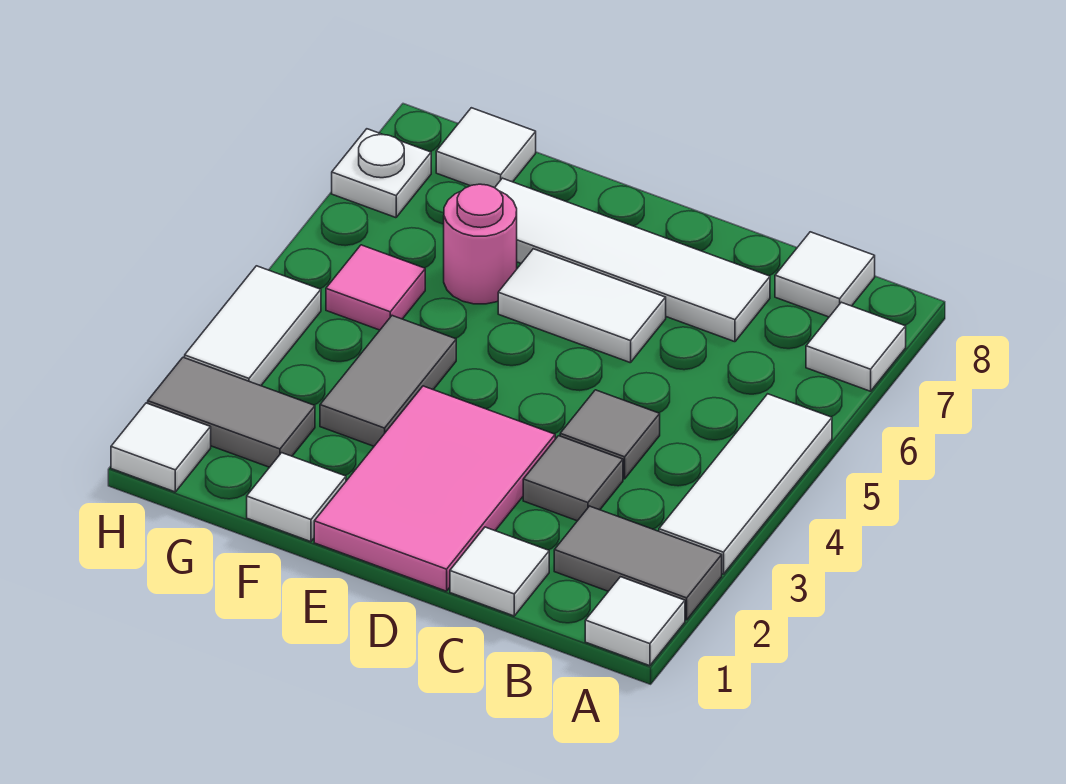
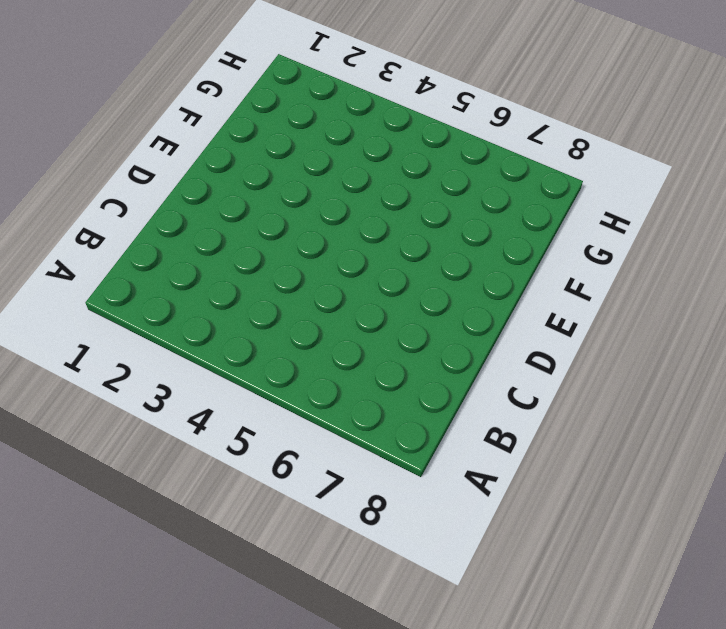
none -> white tile A1 level 1
none -> grey tile A2:B2 level 1
none -> white tile A3:A5 level 1

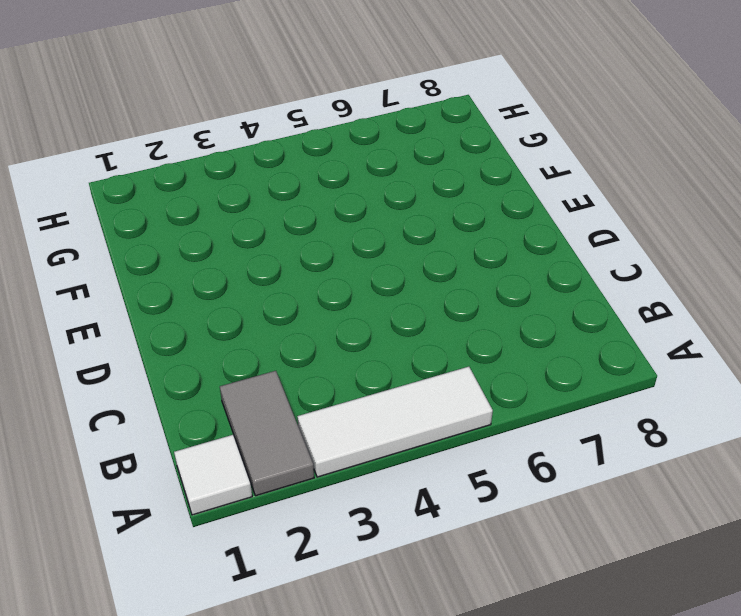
none -> white tile A7 level 1
none -> white tile B8 level 1
none -> white tile C1 level 1

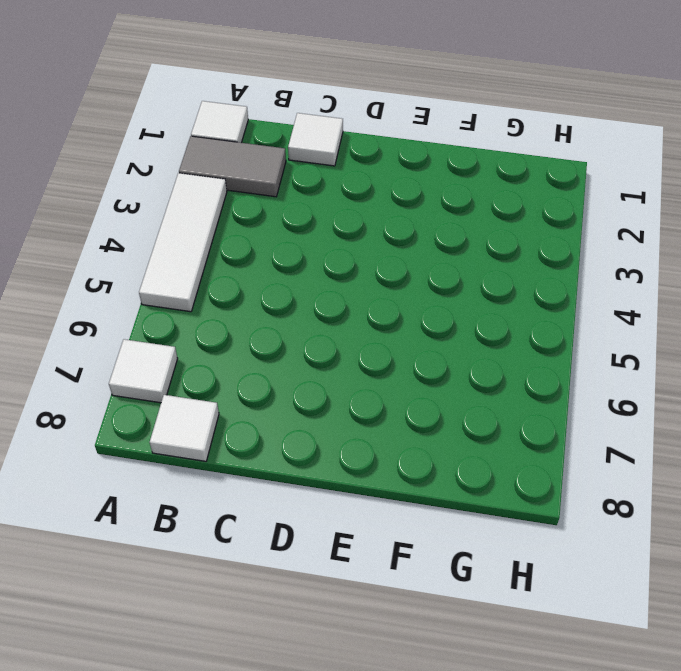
none -> grey tile C3 level 1
none -> grey tile C4 level 1
none -> white tile C7:F7 level 1

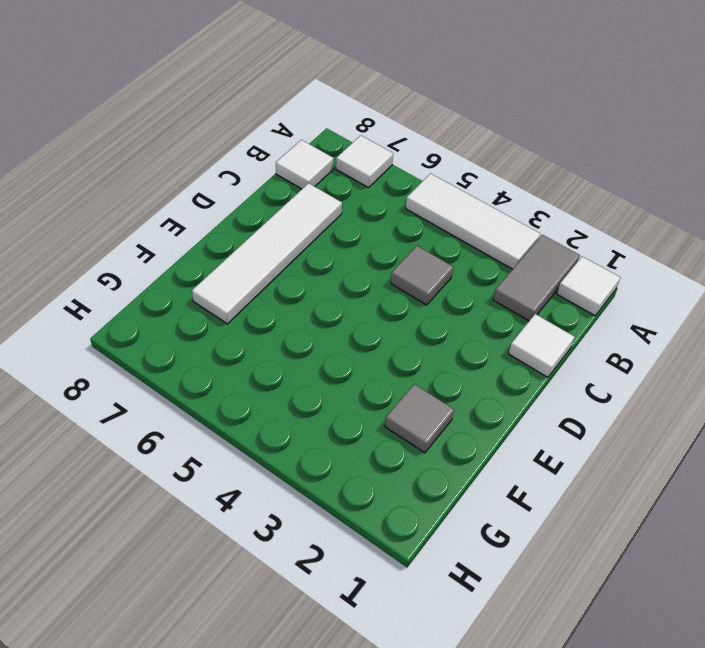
grey tile F2 level 1 -> grey tile C3 level 1
none -> pink tile D1:E3 level 1
none -> white tile D6:E6 level 1
none -> white tile F1 level 1

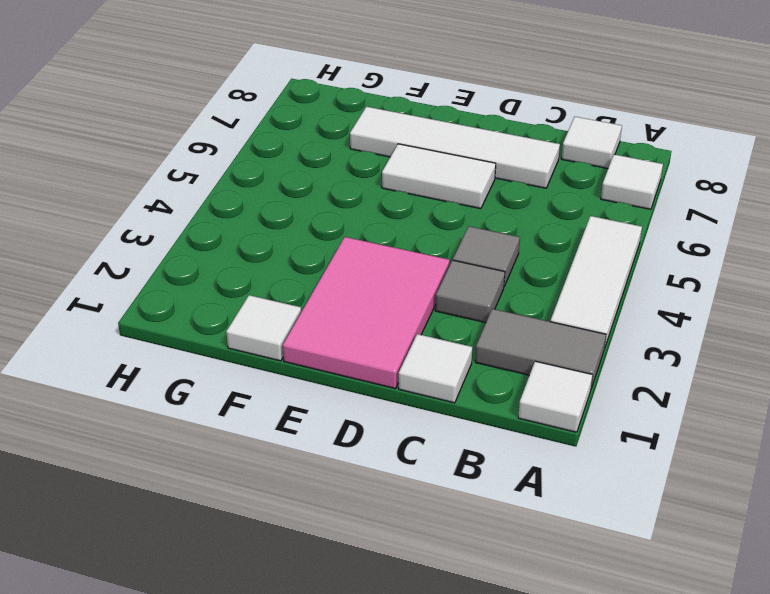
none -> grey tile F3:F4 level 1
none -> pink round brick F6 level 1
none -> grey tile G2:H2 level 1

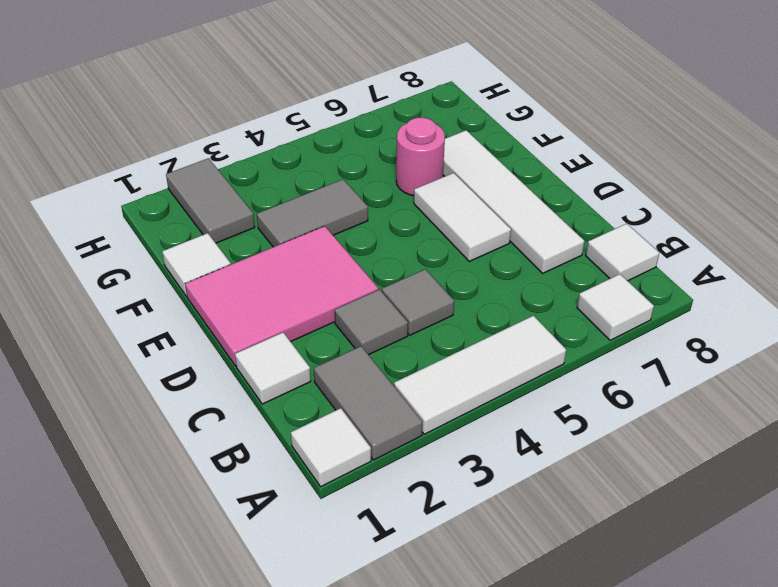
none -> pink tile G5 level 1
none -> white tile G8 level 1
none -> white tile H1 level 1

